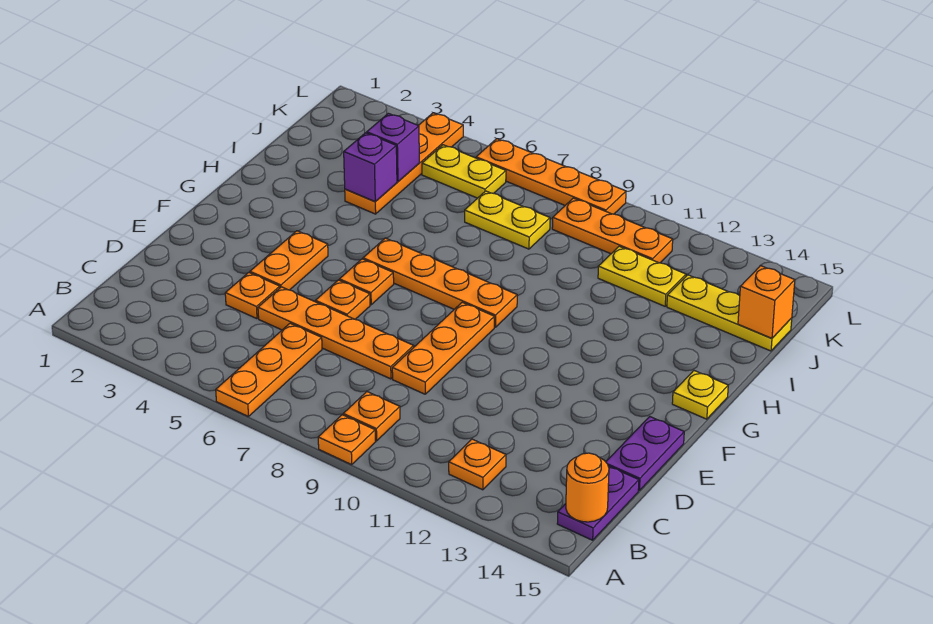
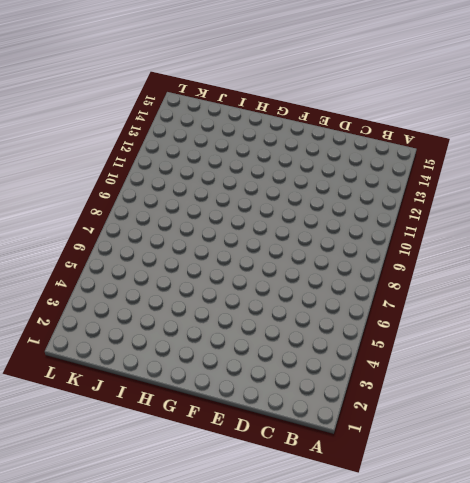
none -> orange plate A6:C6 level 1
none -> orange plate A9 level 1
none -> orange plate B9 level 1

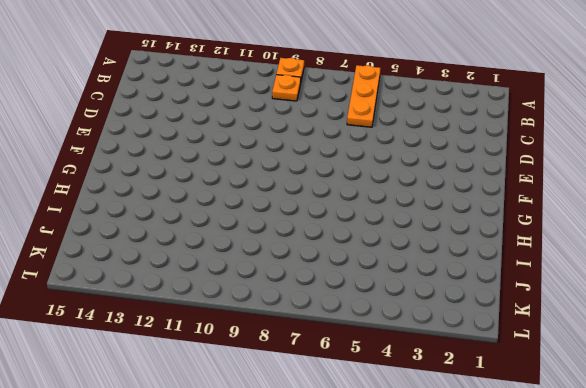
none -> orange plate B12 level 1
none -> purple plate B15:C15 level 1
none -> orange plate D4 level 1

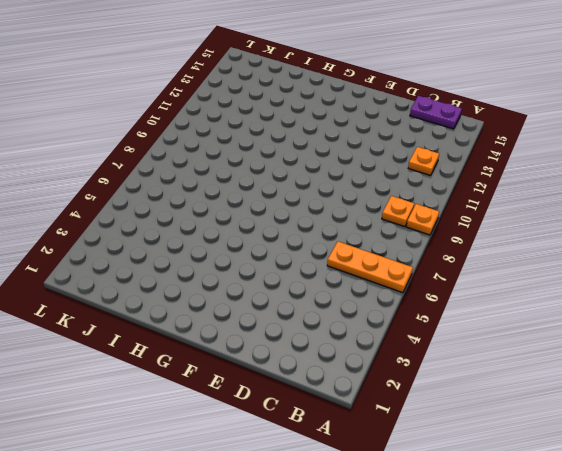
none -> orange plate D4 level 1
none -> orange plate D5:D8 level 1
none -> orange plate D9:F9 level 1

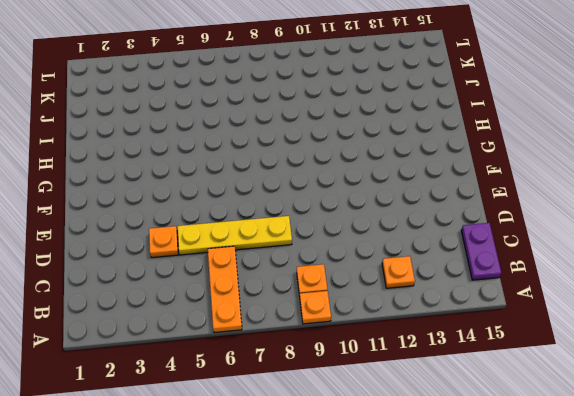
yellow plate D5:D8 level 1 -> orange plate D5:D8 level 1
none -> orange plate D9:F9 level 1
none -> purple plate D15:E15 level 1
none -> orange plate E4:F4 level 1

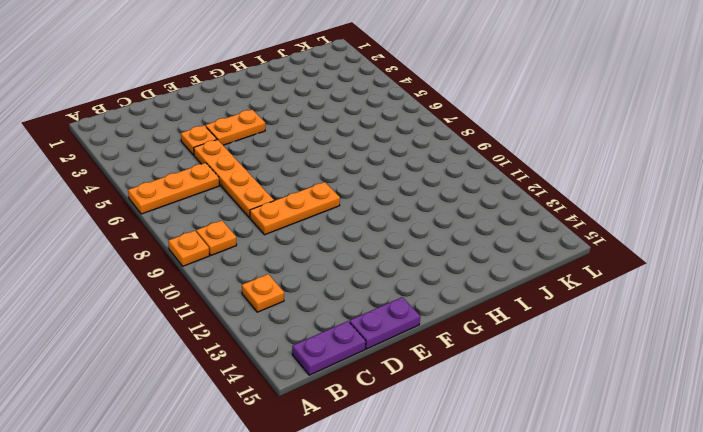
none -> orange plate E6 level 1
none -> orange plate F6 level 1
none -> orange plate G6:G9 level 1

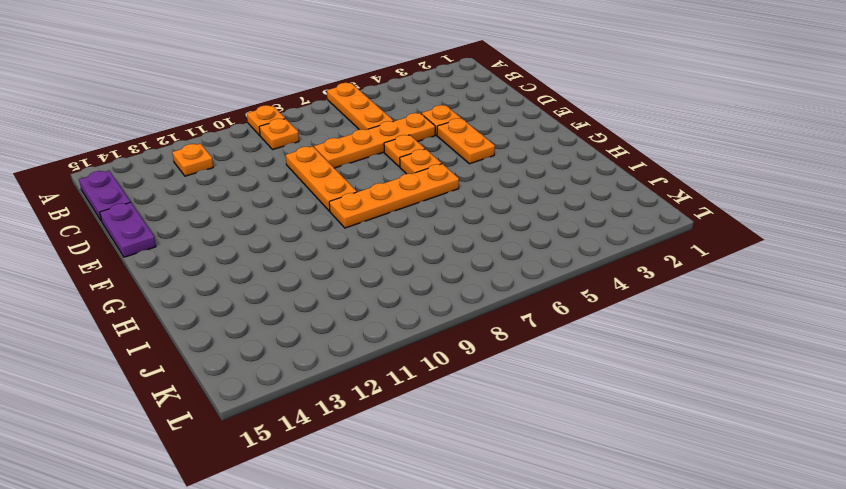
none -> yellow plate G15 level 1
none -> orange plate I4:L4 level 1
none -> yellow plate J7:J8 level 1

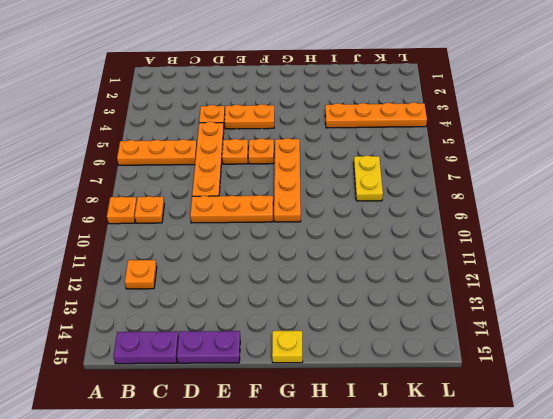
none -> yellow plate J11:J12 level 1
none -> yellow plate J13:J15 level 1
none -> yellow plate K5:K6 level 1

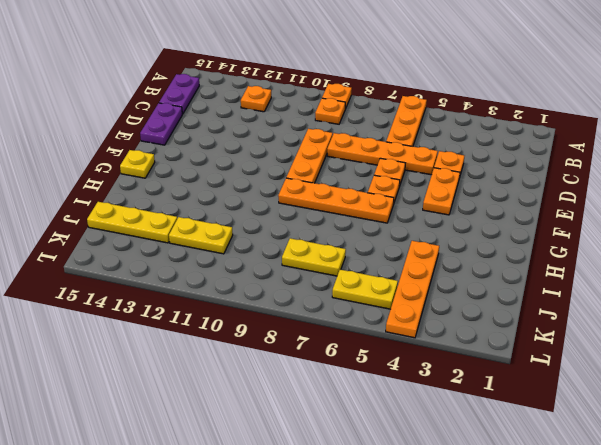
none -> orange plate K9:K11 level 1
none -> orange plate L6:L9 level 1
none -> orange round brick B15 level 2

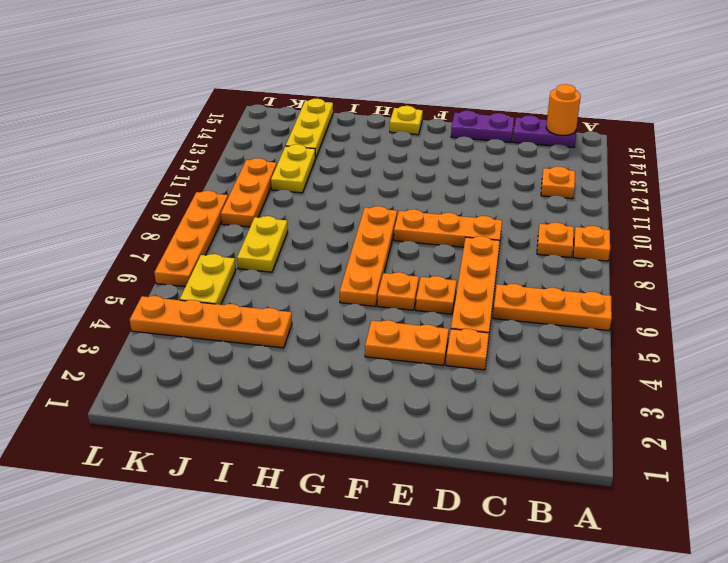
none -> purple brick I4 level 2
none -> purple brick J4 level 2
none -> orange brick J15 level 2

